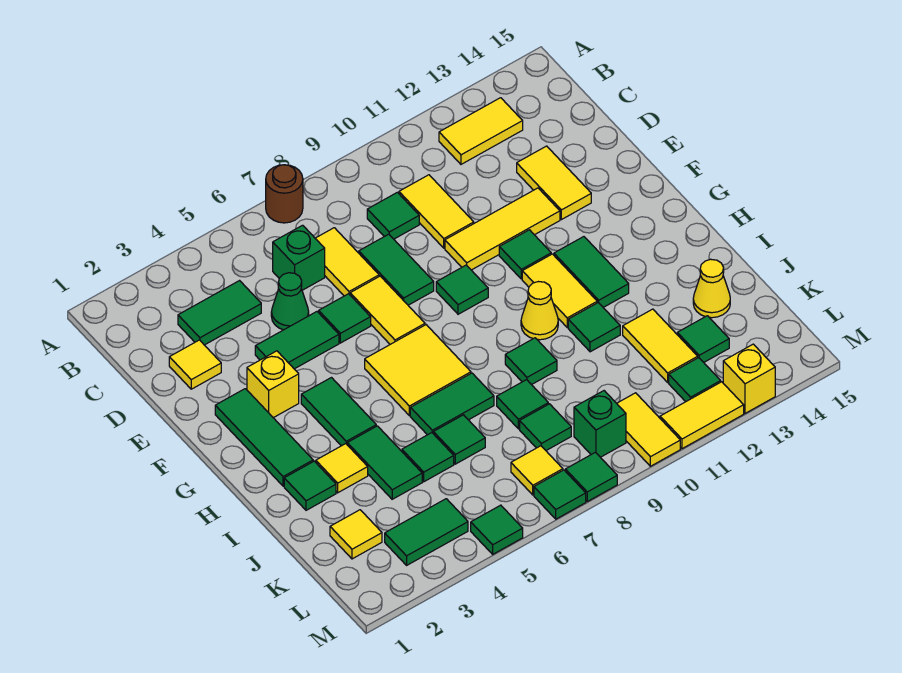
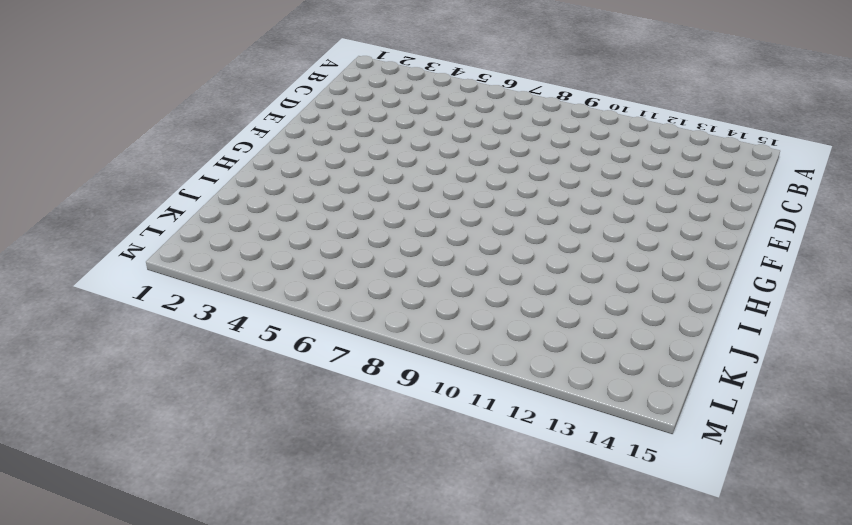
none -> brown round brick A7 level 1
none -> yellow tile B12:B13 level 1
none -> green tile C3:C4 level 1
none -> green brick C6 level 1

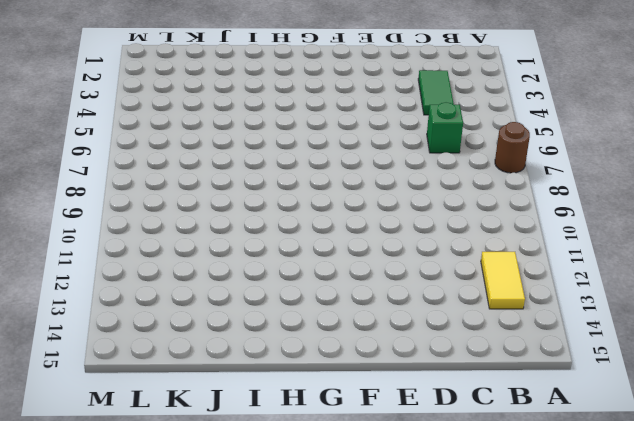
none -> yellow tile C7:D7 level 1
none -> green tile C9 level 1
none -> yellow tile C10:D10 level 1
none -> yellow tile D2 level 1

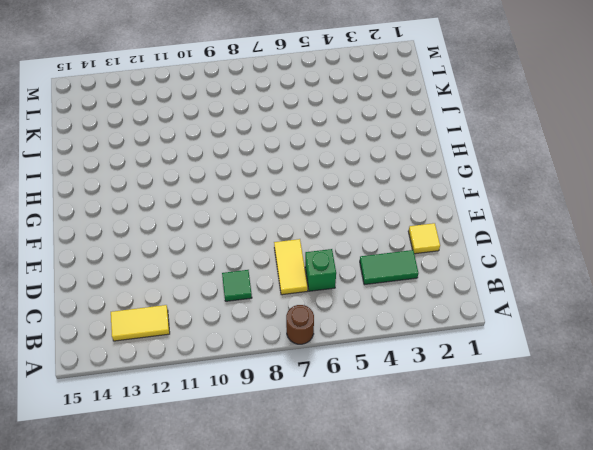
none -> yellow tile C10:D10 level 1
none -> green cone D5 level 1
none -> green tile D8:E8 level 1
none -> yellow tile D13:E13 level 1

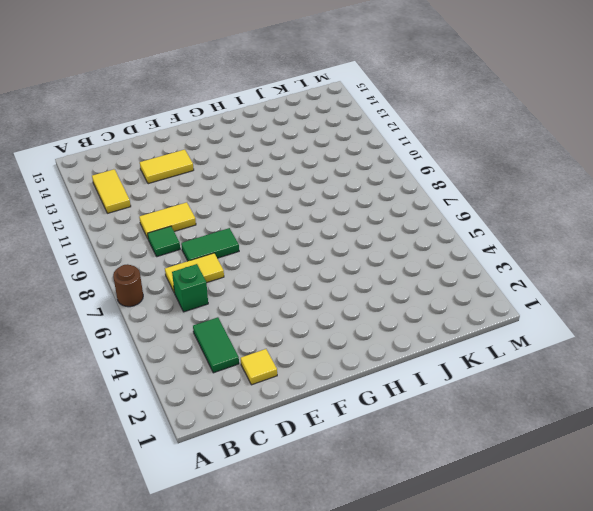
none -> green cone D5 level 1
none -> green tile E4:E5 level 1
none -> green tile E6 level 1
none -> yellow tile E7:F7 level 1

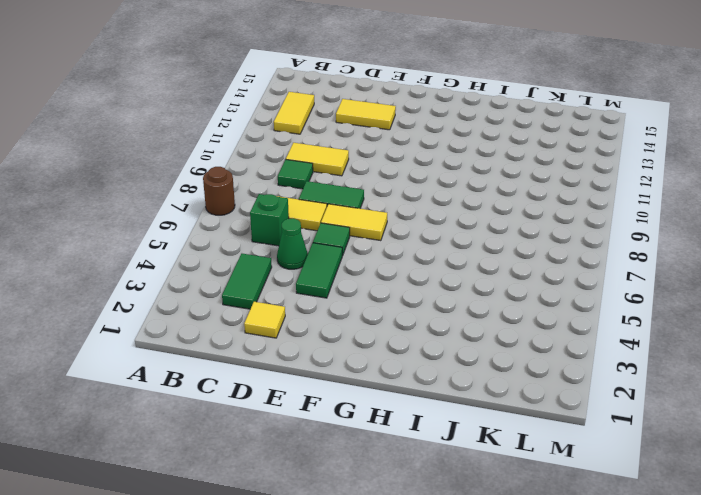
none -> yellow tile E10:E12 level 1
none -> green tile F2:H2 level 1
none -> yellow brick F3 level 1
none -> green tile F9 level 1

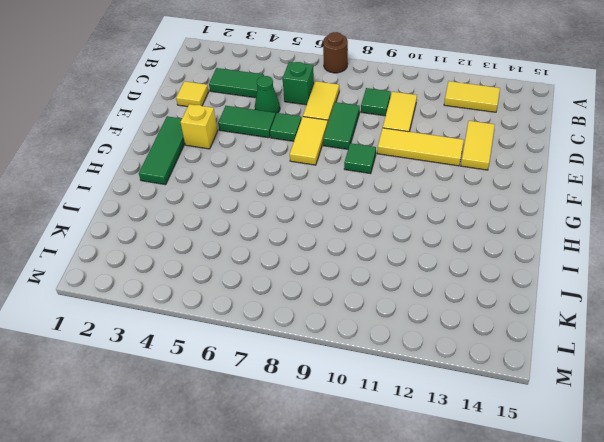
none -> green tile F11 level 1
none -> green tile G4:H4 level 1
none -> yellow tile G6:H7 level 1
none -> yellow tile G11:H11 level 1

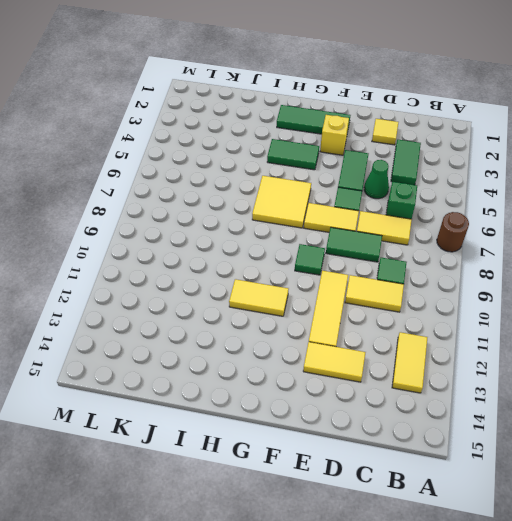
none -> green tile F11 level 1
none -> green tile G12:H12 level 1
none -> yellow cone H10 level 1
none -> green tile I2 level 1

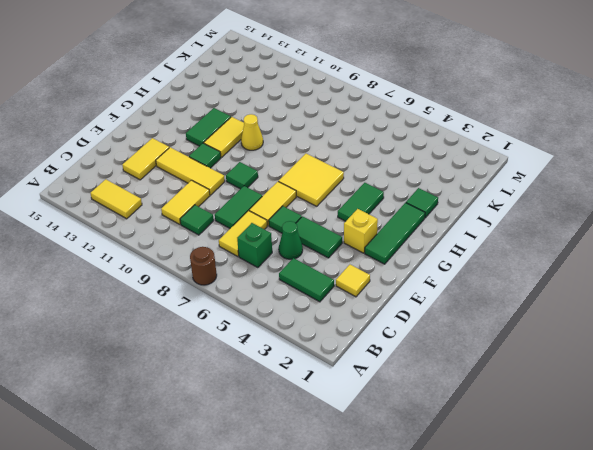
none -> yellow tile I3 level 1
none -> green tile I4:J4 level 1
none -> green tile I6:I7 level 1
none -> green tile I9 level 1

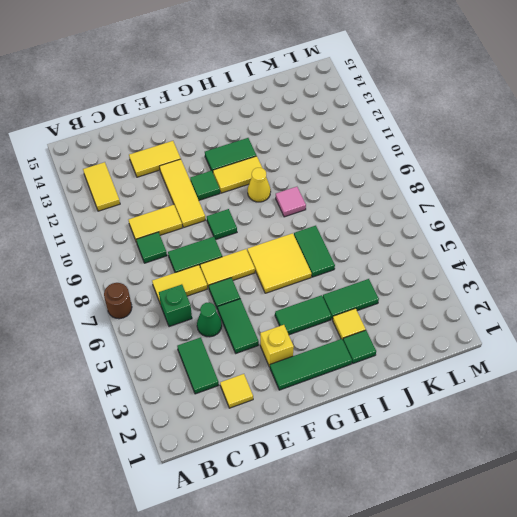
pink tile I9 level 1 -> green tile I9 level 1
none -> green tile I11 level 1
none -> green tile J5 level 1
none -> green tile J6 level 1
none -> green tile J8 level 1

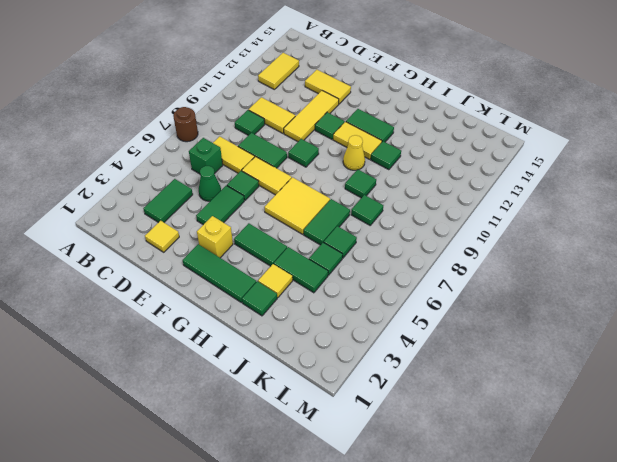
none -> yellow tile J12:K12 level 1
none -> yellow cone J14 level 1
none -> yellow tile K2 level 1
none -> green tile K8 level 1

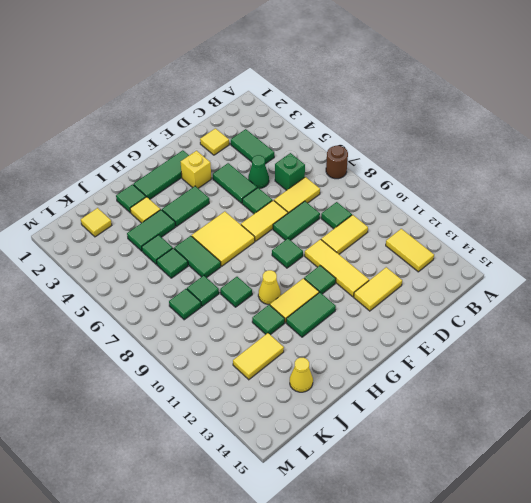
none -> green tile K13 level 1
none -> green tile L3:L4 level 1
none -> yellow tile L7 level 1
none -> green brick L9 level 1

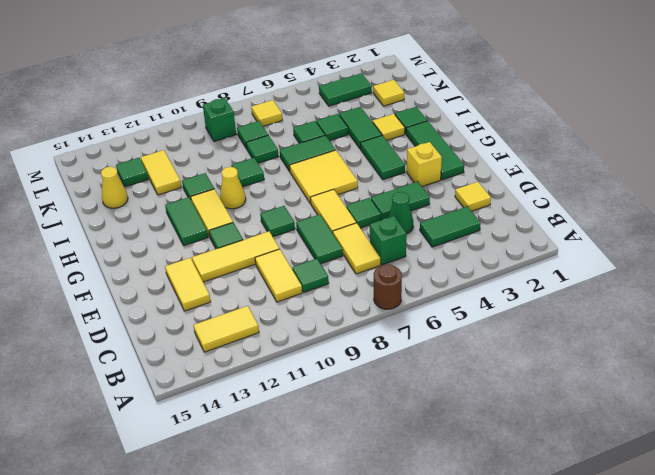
none -> yellow tile L10:M10 level 1
none -> green tile L12 level 1
none -> green tile M5 level 1
none -> green tile M7 level 1

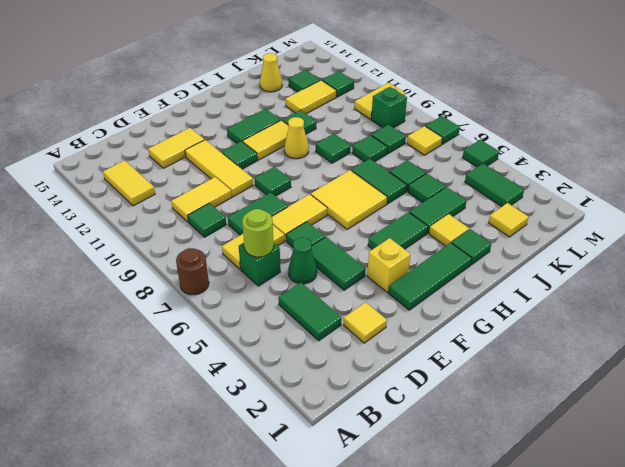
lime round brick C6 level 2 -> none
none -> green tile M8 level 1
none -> yellow tile M11:M12 level 1
none -> yellow brick M13 level 1

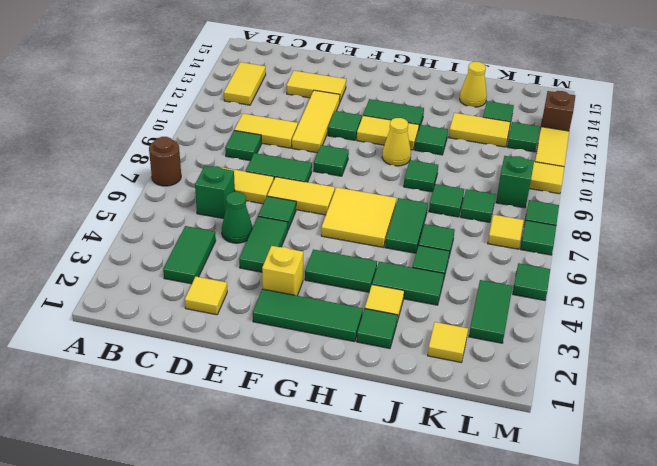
brown brick M13 level 1 -> yellow brick M13 level 1

